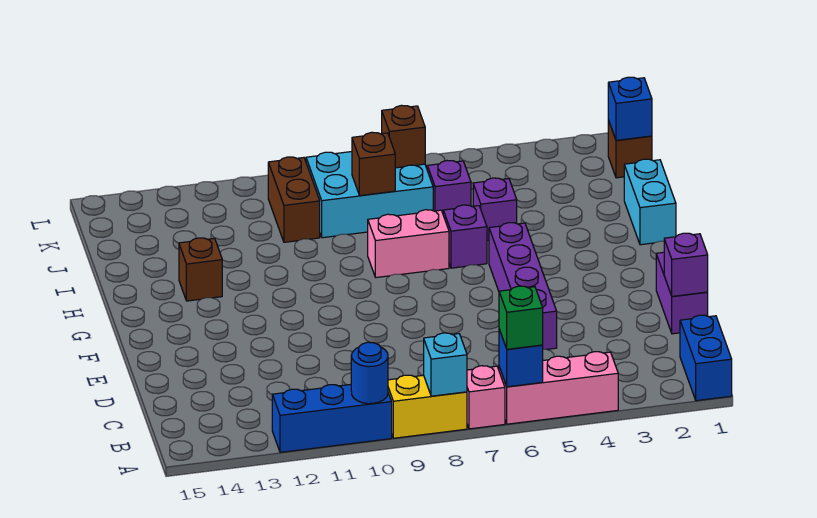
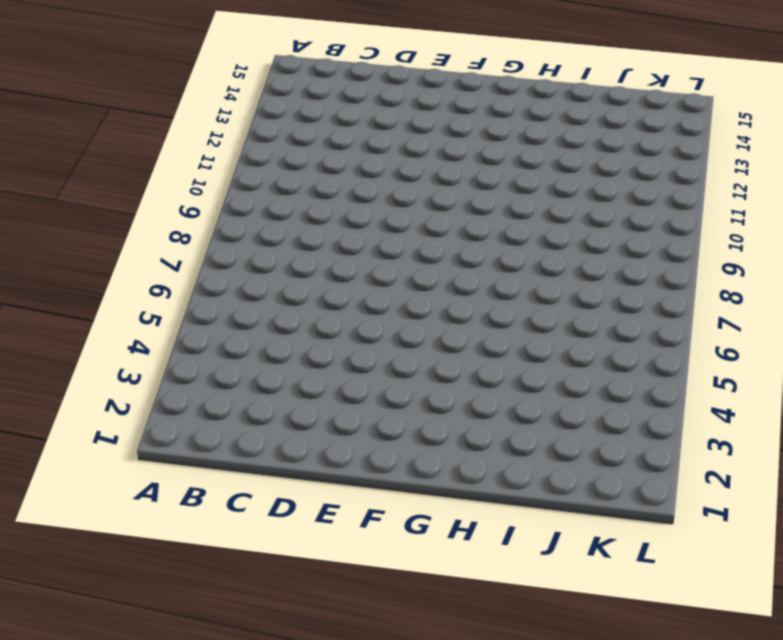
none -> blue brick A1:B1 level 1
none -> pink brick A4:A6 level 1
none -> pink brick A7 level 1

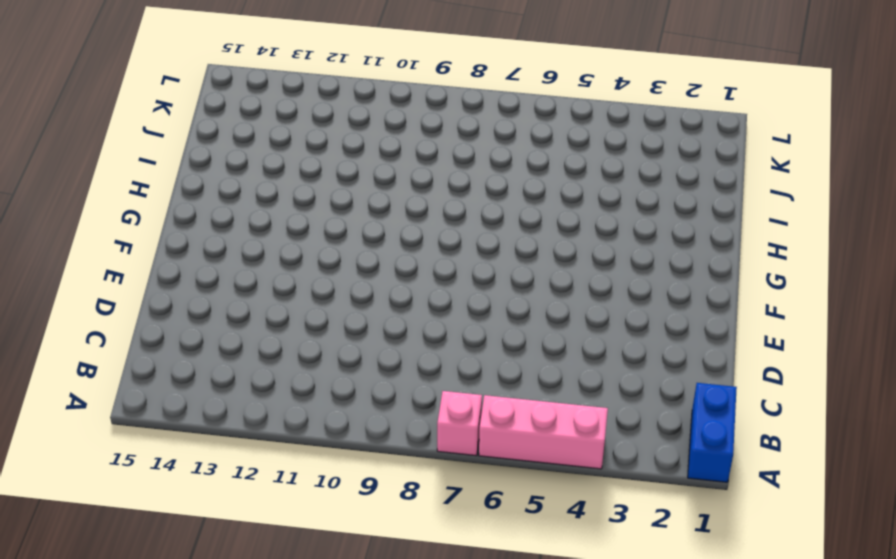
none -> yellow brick A8:A9 level 1
none -> blue brick A10:A12 level 1
none -> purple brick D1:E1 level 1

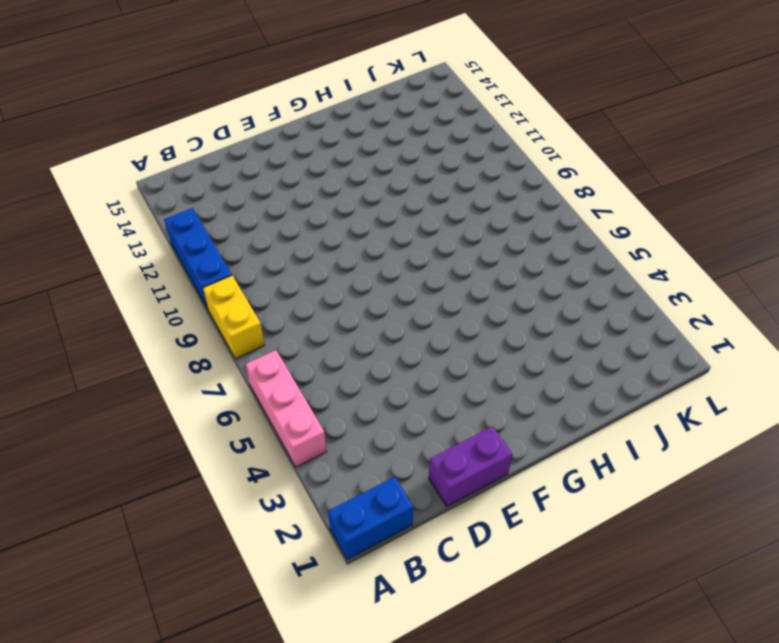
none -> pink brick A7 level 1
none -> purple brick D5:G5 level 1
none -> cyan brick H1:I1 level 1

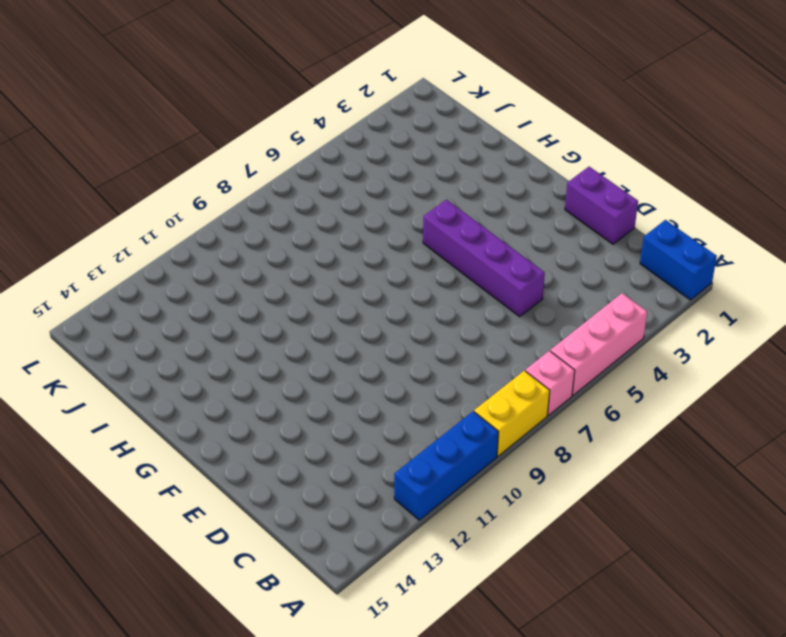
none -> cyan brick H1:I1 level 1
none -> purple brick H6 level 1
none -> pink brick H7:H8 level 1

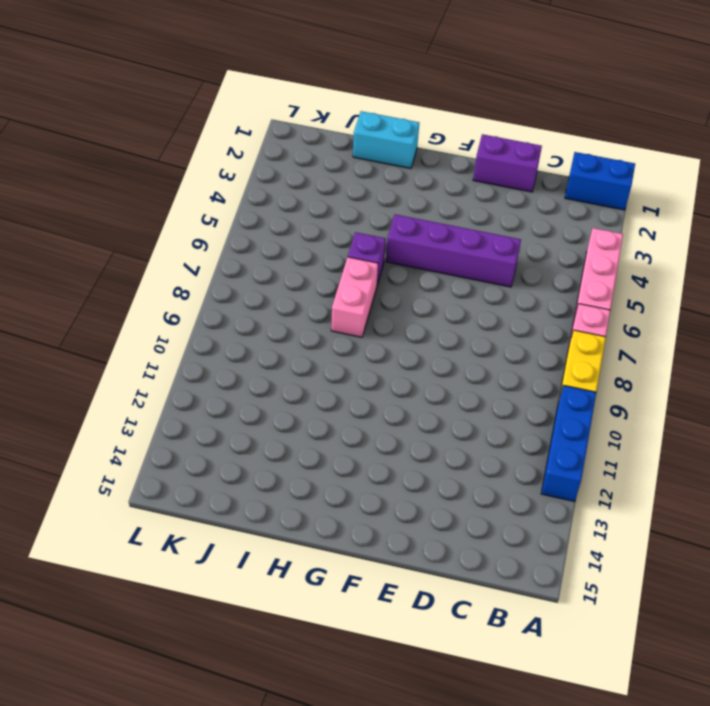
none -> brown brick H13 level 1
none -> purple brick I5 level 1
none -> purple brick J6 level 1

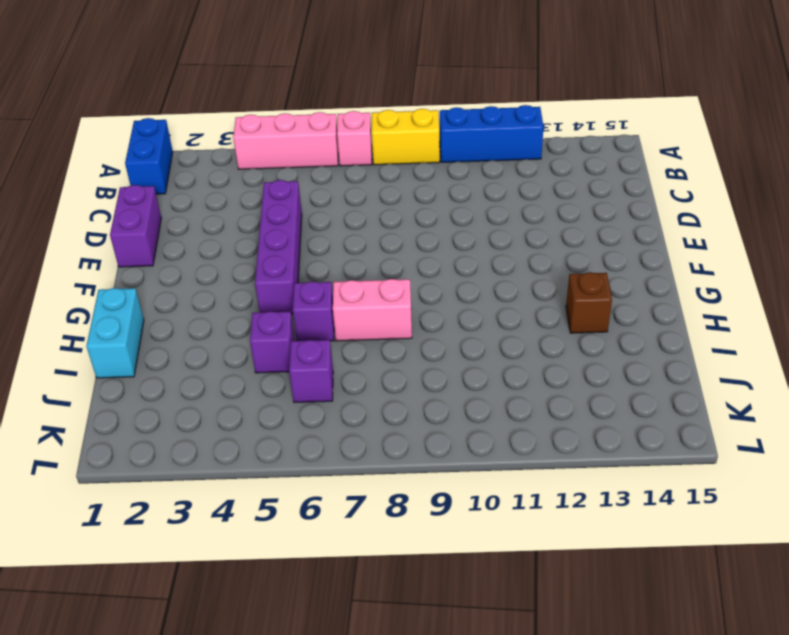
none -> cyan brick J7:K9 level 1
none -> brown brick J10:K10 level 1
none -> brown brick K1 level 1

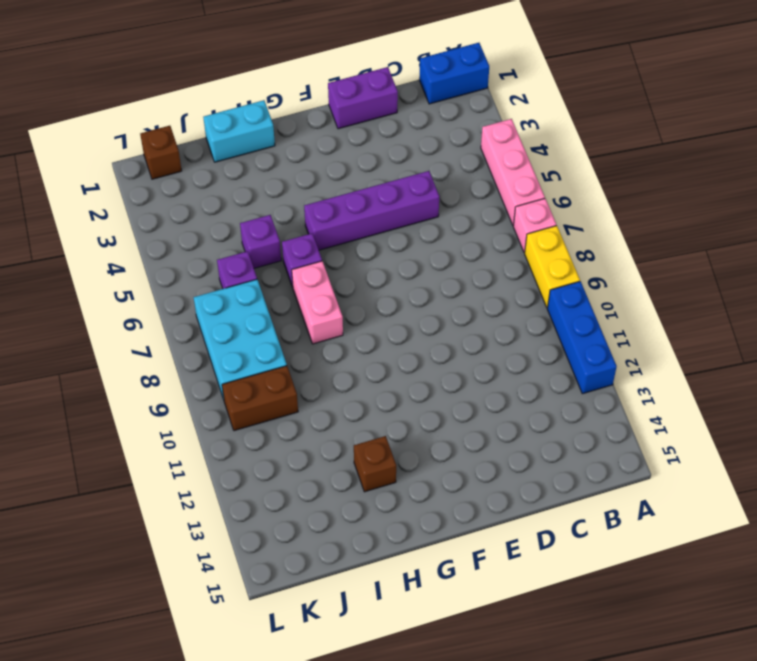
none -> blue brick A6 level 2
none -> cyan brick A8 level 2
none -> blue round brick A10 level 2

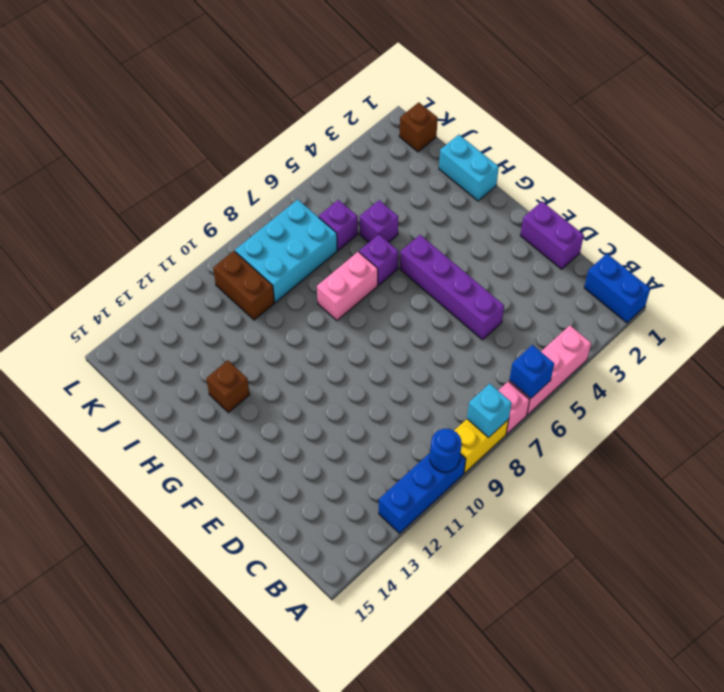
none -> purple brick D1 level 2
none -> brown brick J8 level 2
none -> blue brick K1 level 2

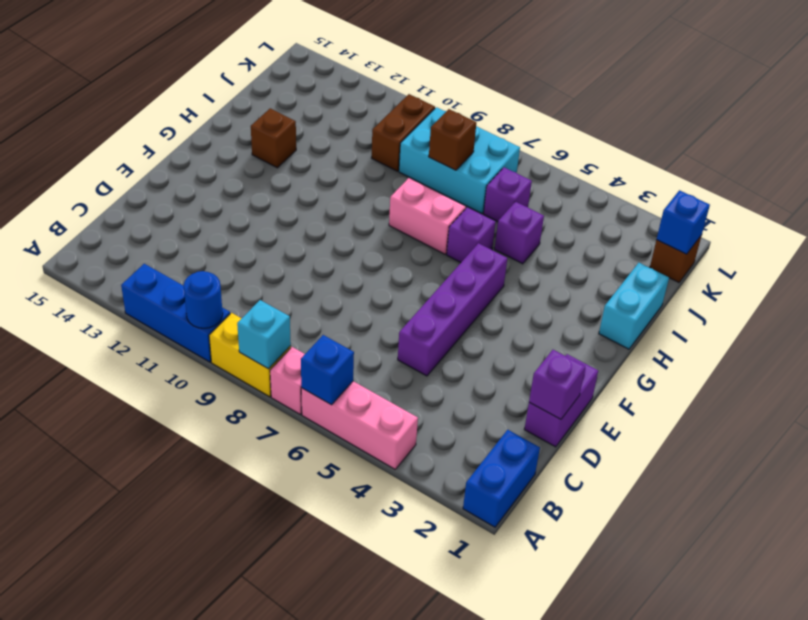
none -> brown brick K7 level 2
none -> green brick A6 level 3

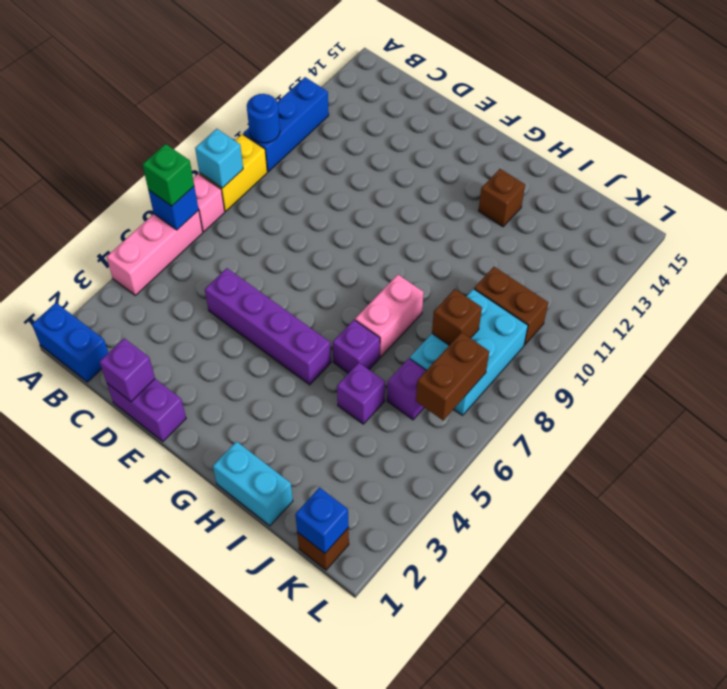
brown brick K6:K7 level 2 -> brown brick K7 level 2

